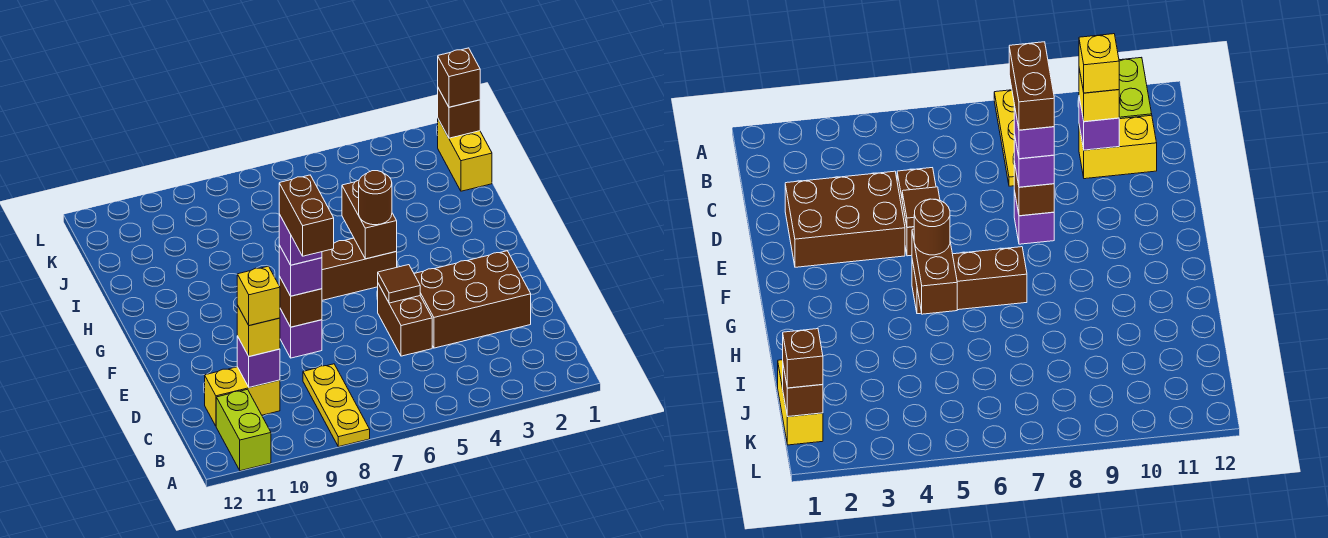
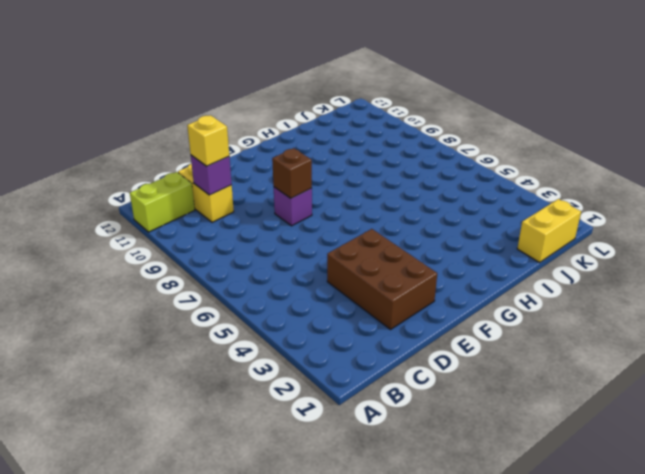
none -> yellow plate A8:C8 level 1
none -> brown brick D5:E5 level 1
none -> brown brick G5:G7 level 1

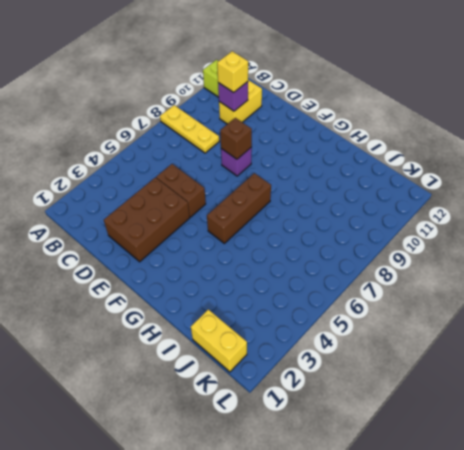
none -> brown tile E5 level 2
none -> brown brick G5:H5 level 2
none -> brown brick K1 level 2

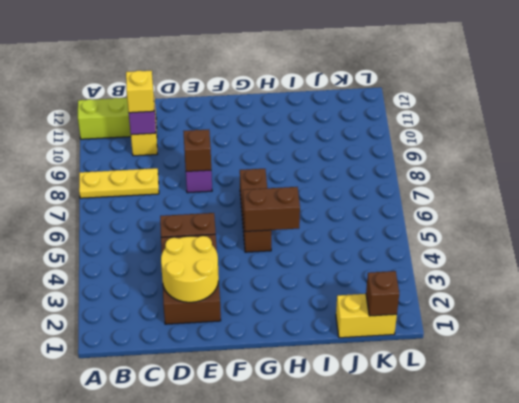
yellow round brick D2:E3 level 2 -> none
none -> brown tile E5 level 2
none -> purple brick E8 level 3
none -> brown round brick G5 level 3

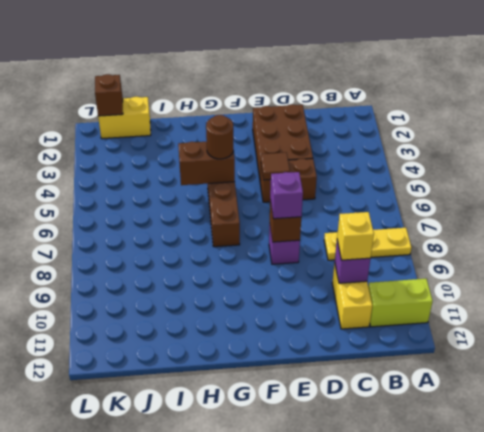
none -> brown brick K1 level 3
none -> yellow brick C10 level 4
none -> purple brick E8 level 4

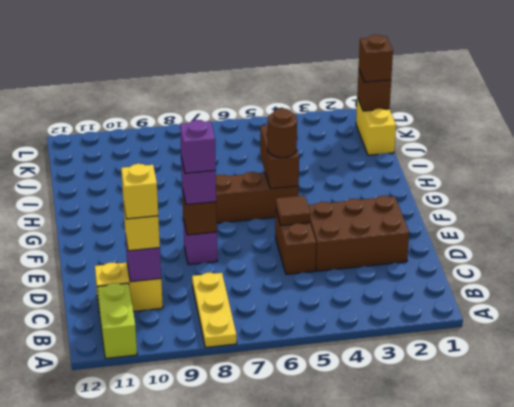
none -> brown brick D8:E8 level 5

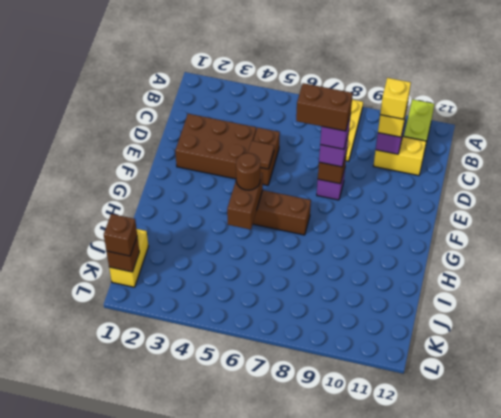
brown brick E7:E8 level 5 -> brown brick D8:E8 level 5

